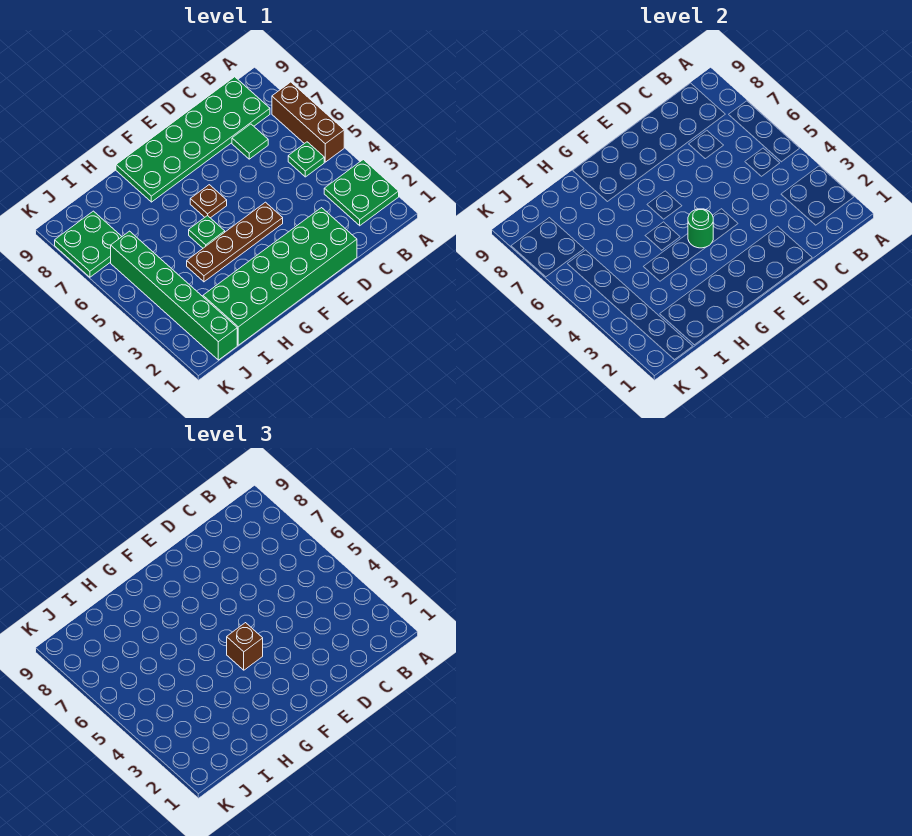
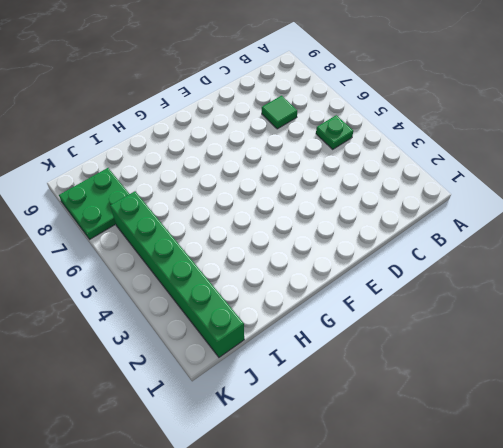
none -> green plate A2:B3 level 1
none -> brown brick A5:A7 level 1
none -> green plate B8:G9 level 1

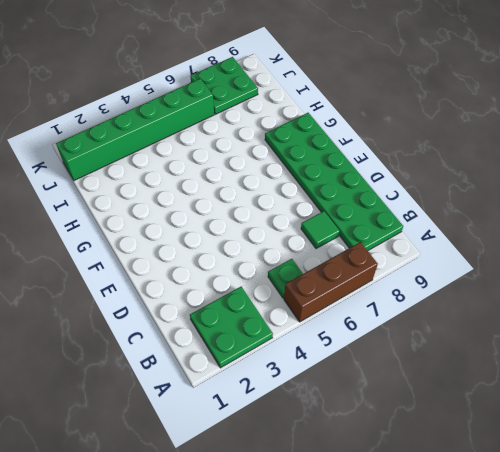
none -> green brick D1:I2 level 1
none -> brown plate E4:H4 level 1
none -> brown plate F6 level 1

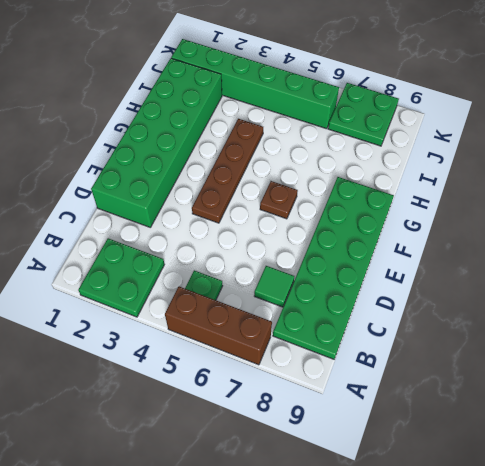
none -> green plate G5 level 1
none -> green round brick F4 level 2
none -> brown brick F4 level 3

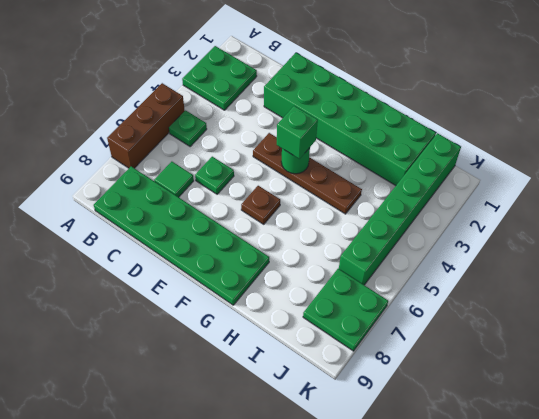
green plate D6 level 1 -> green plate G5 level 1
green brick F4 level 3 -> brown brick F4 level 3

